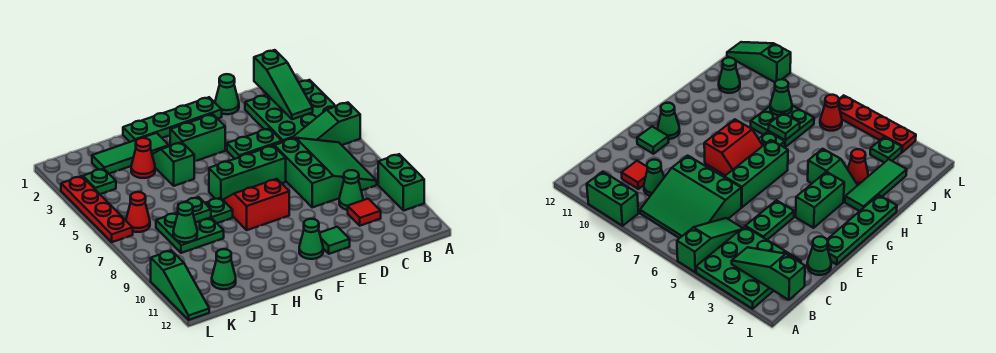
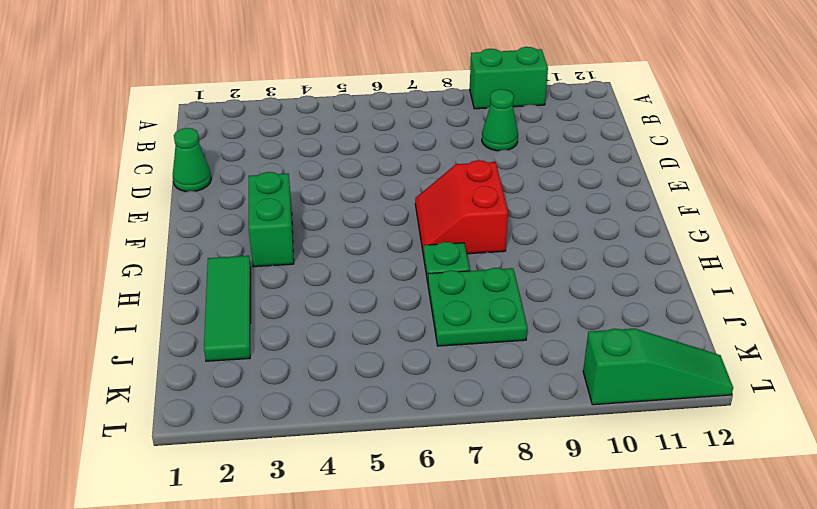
none -> green plate A2:C4 level 1
none -> green slope A5:C5 level 1 top A
none -> green slope B6:D8 level 1 top D

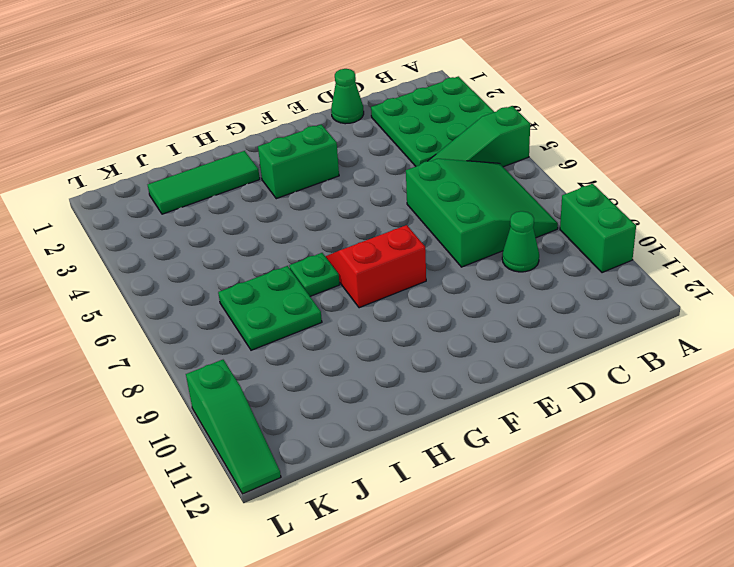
none -> red tile C10 level 1
none -> green plate D4:E4 level 1
none -> green plate E1:H1 level 1

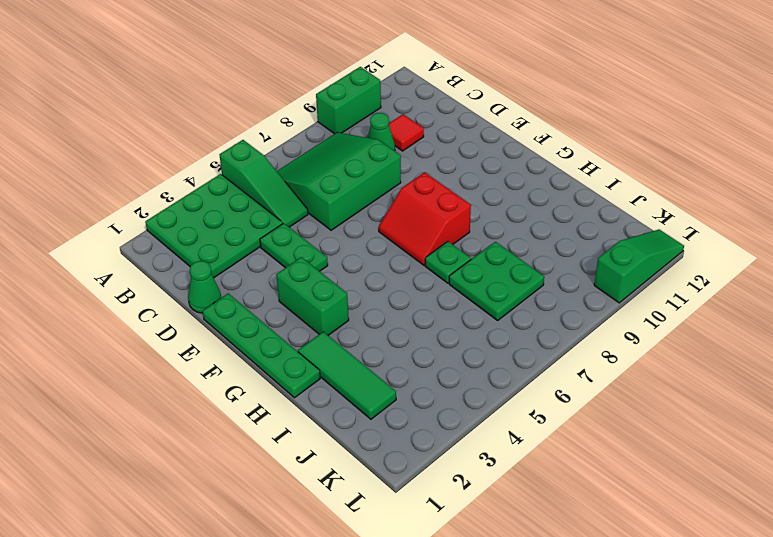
none -> green brick E6:G6 level 1
none -> green tile E11 level 1
none -> green cone F11 level 1

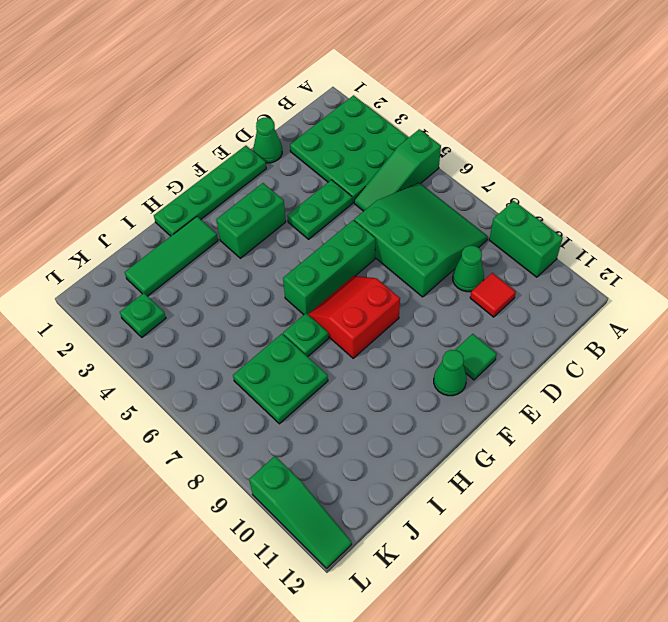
none -> green slope H3:H4 level 1 top 4
none -> red cone I3 level 1
none -> green cone J11 level 1

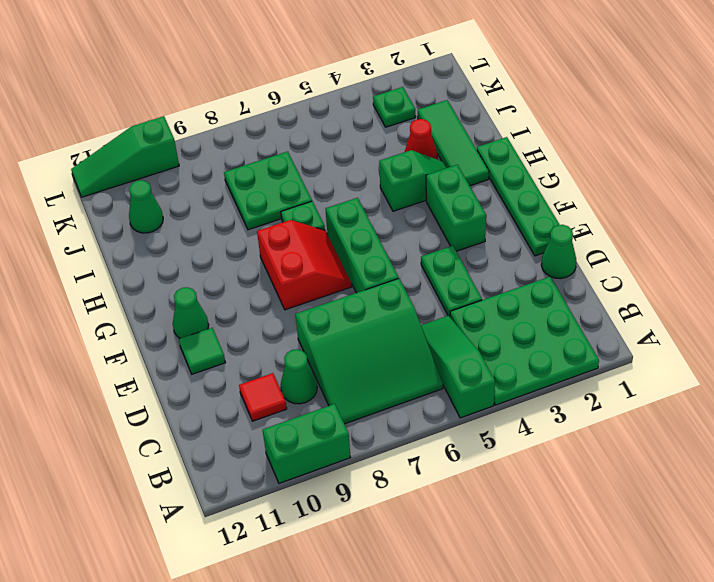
none -> red cone K6 level 1
none -> red plate L3:L6 level 1
none -> green slope B1:B3 level 2 top 1

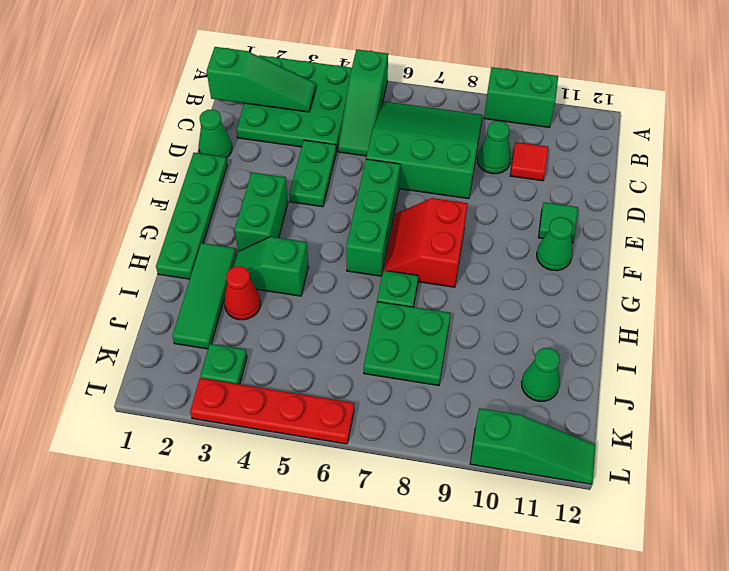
none -> red cone K6 level 1
none -> green plate I7 level 2
none -> green cone J8 level 2

